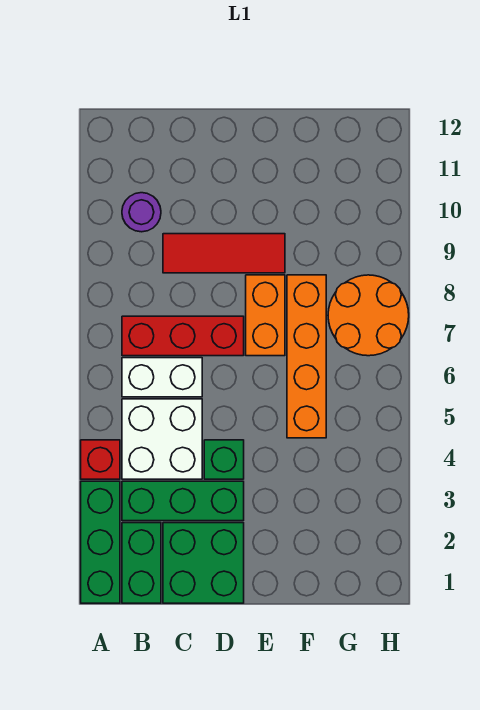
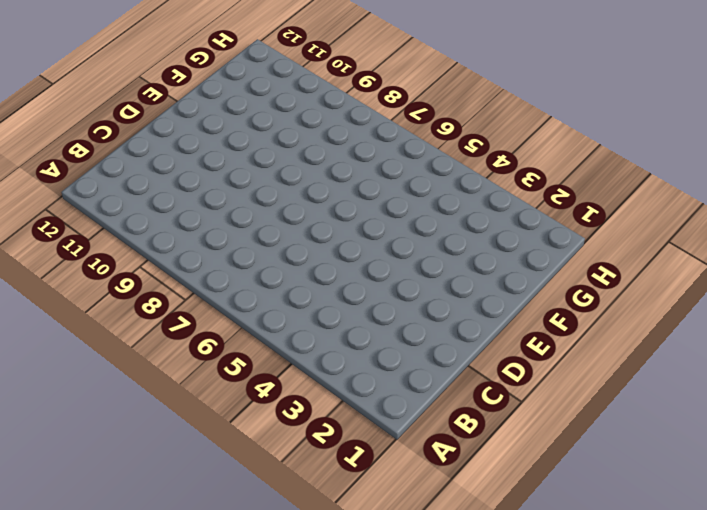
none -> green brick A1:A3 level 1
none -> red brick A4 level 1
none -> green brick B1:B2 level 1

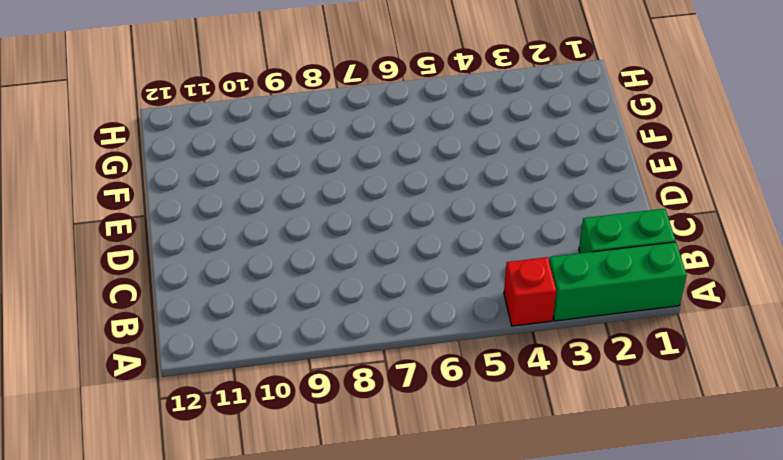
none -> green brick B3:D3 level 1
none -> white brick B4:C5 level 1
none -> white brick B6:C6 level 1

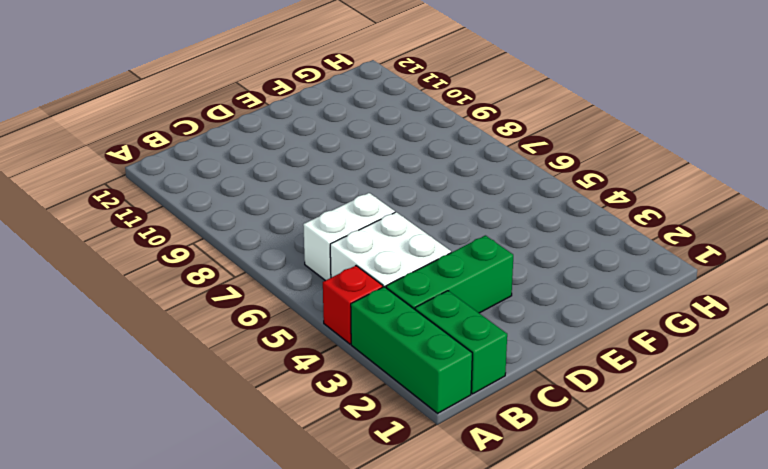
none -> red brick B7:D7 level 1
none -> purple round brick B10 level 1
none -> green brick C1:D2 level 1

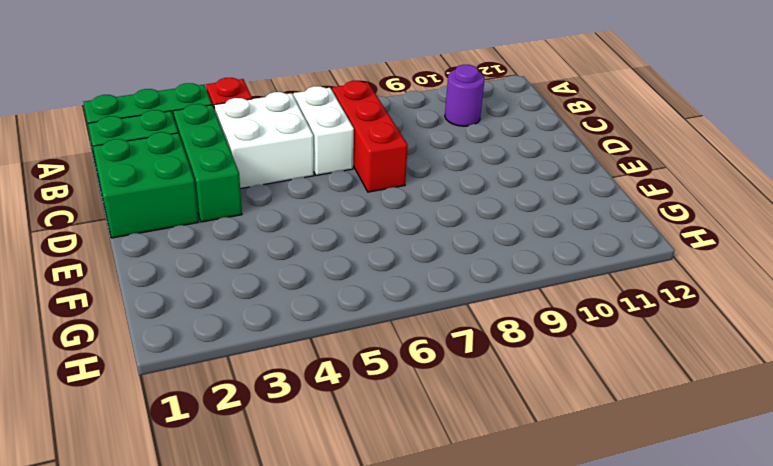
none -> red tile C9:E9 level 1
none -> green brick D4 level 1
none -> orange brick E7:E8 level 1

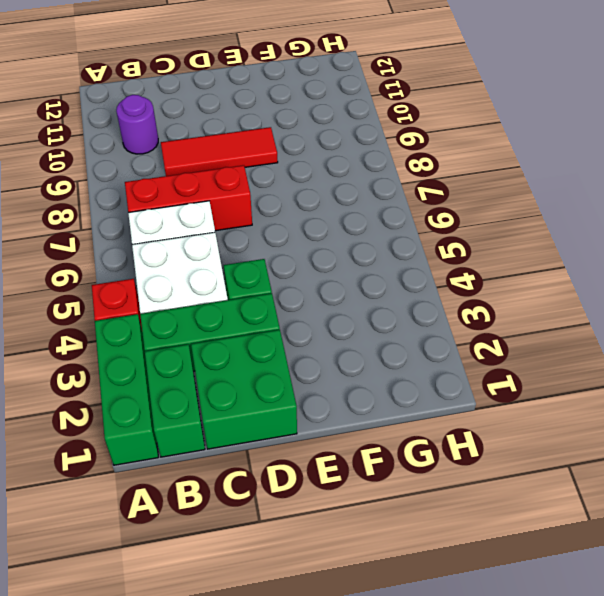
none -> orange brick E7:E8 level 1
none -> orange brick F5:F8 level 1
none -> orange round brick G7:H8 level 1

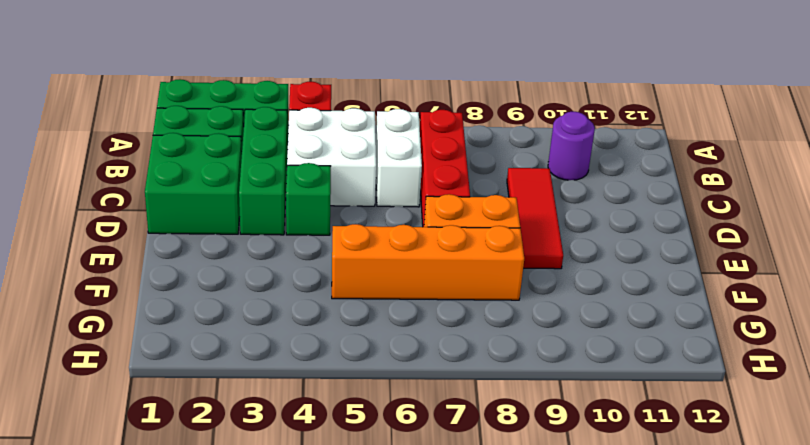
none -> orange round brick G7:H8 level 1

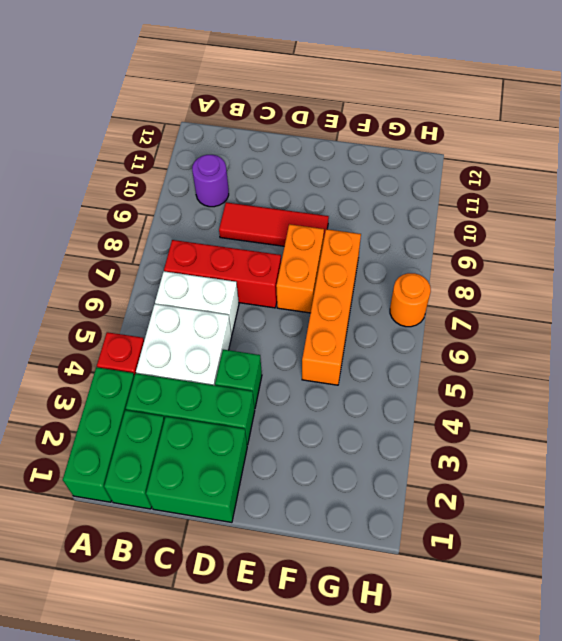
orange round brick H7 level 1 -> orange round brick G7:H8 level 1

